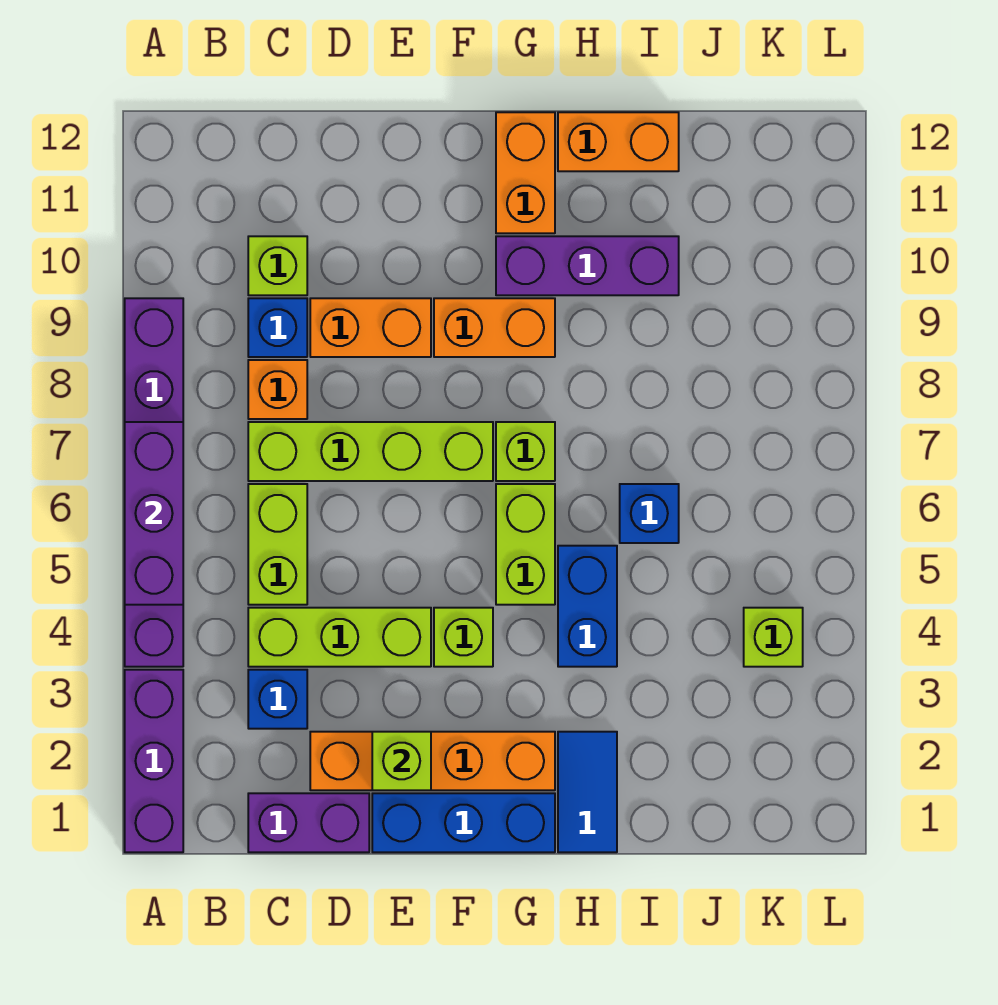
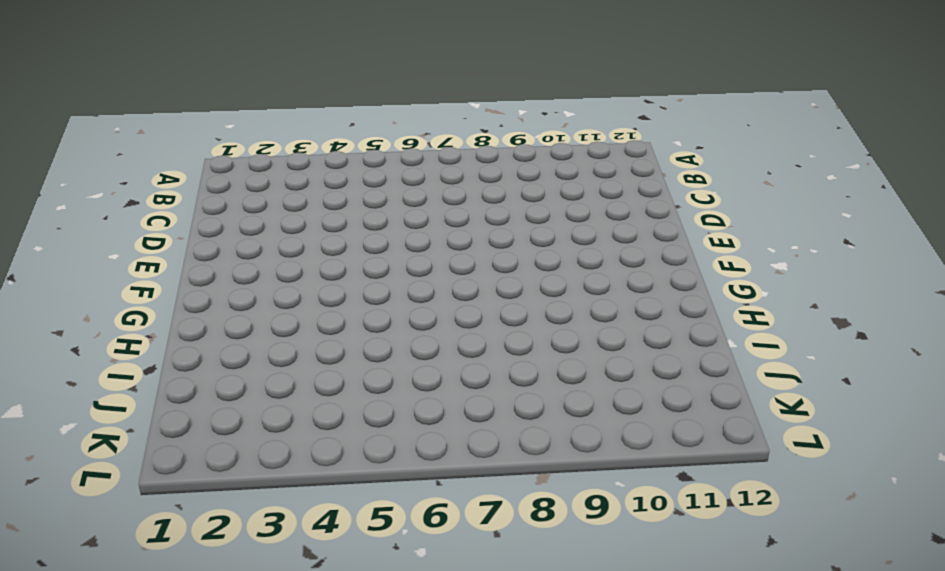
none -> purple brick A1:A3 level 1
none -> purple brick A4:A9 level 1
none -> purple brick C1:D1 level 1

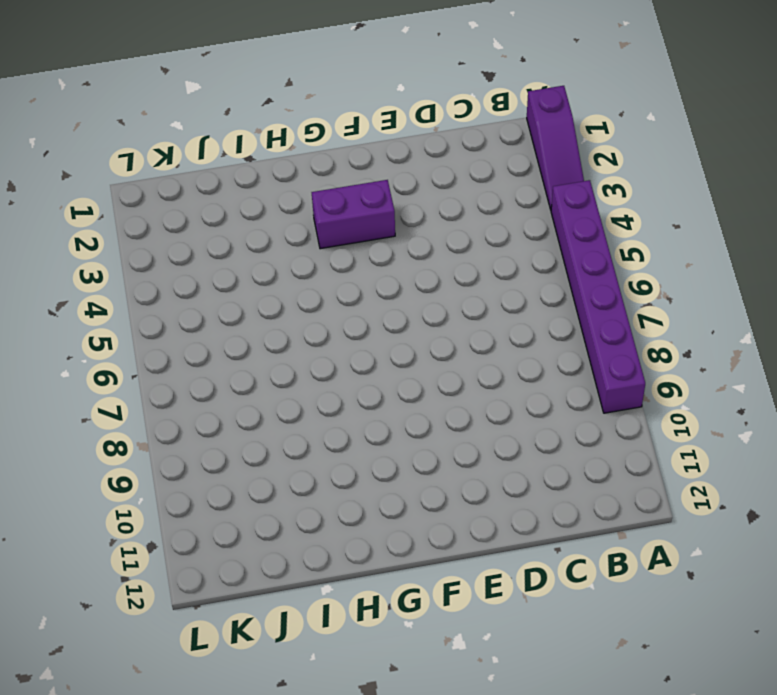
purple slope A1:A3 level 1 top 1 -> purple brick A1:A3 level 1
purple brick F3:G3 level 1 -> purple brick C1:D1 level 1
none -> blue brick C3 level 1
none -> lime brick C4:E4 level 1
none -> lime brick C5:C6 level 1

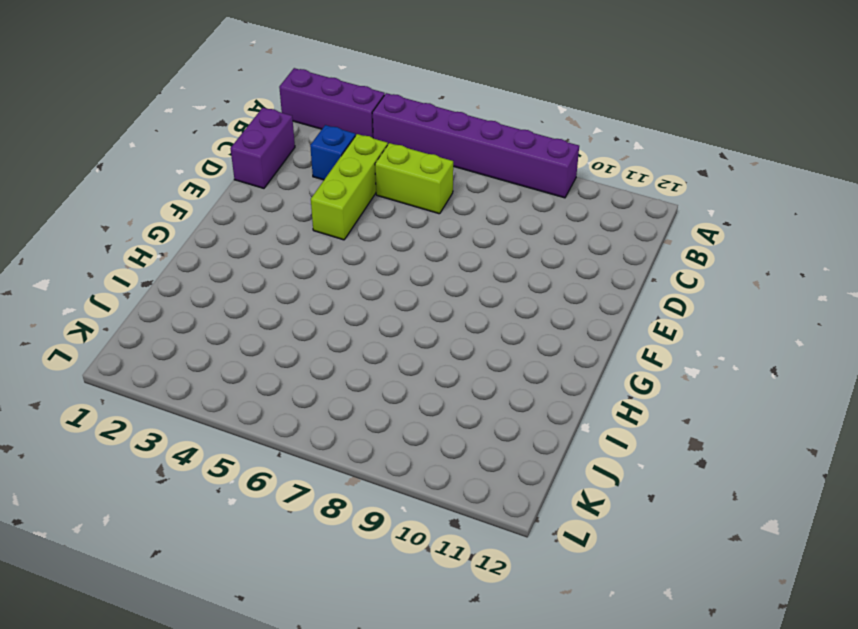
none -> lime brick C7:F7 level 1
none -> orange brick C8 level 1
none -> blue brick C9 level 1

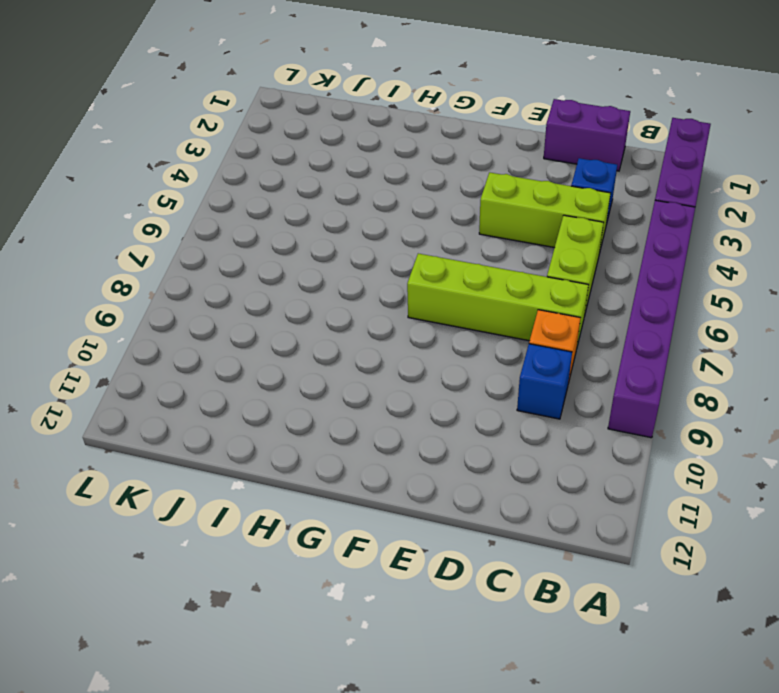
none -> lime brick C10 level 1
none -> orange brick D2:G2 level 1
none -> orange brick D9:E9 level 1

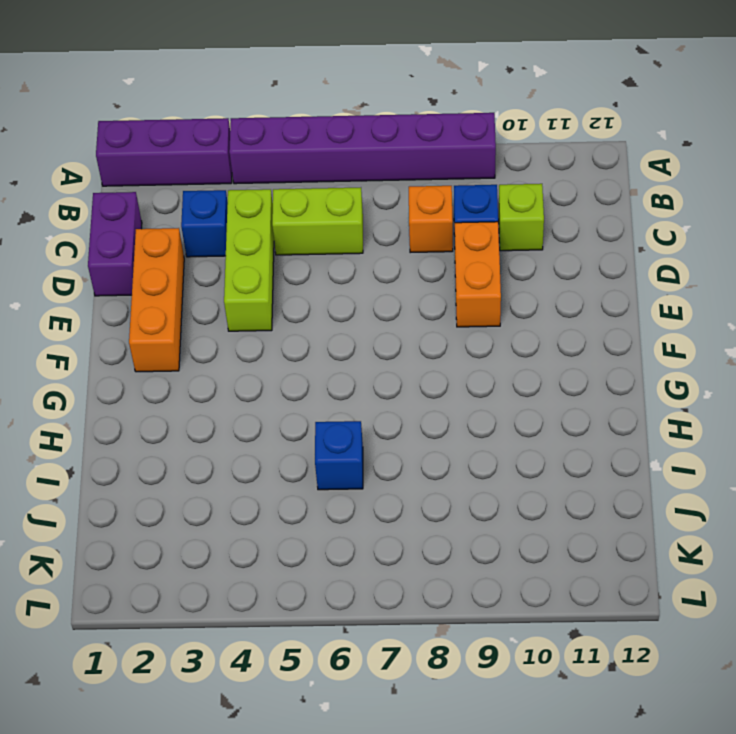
orange brick D2:F2 level 1 -> orange brick D2:G2 level 1
none -> lime brick C7:F7 level 1
none -> blue brick E1:G1 level 1
none -> lime brick F4 level 1

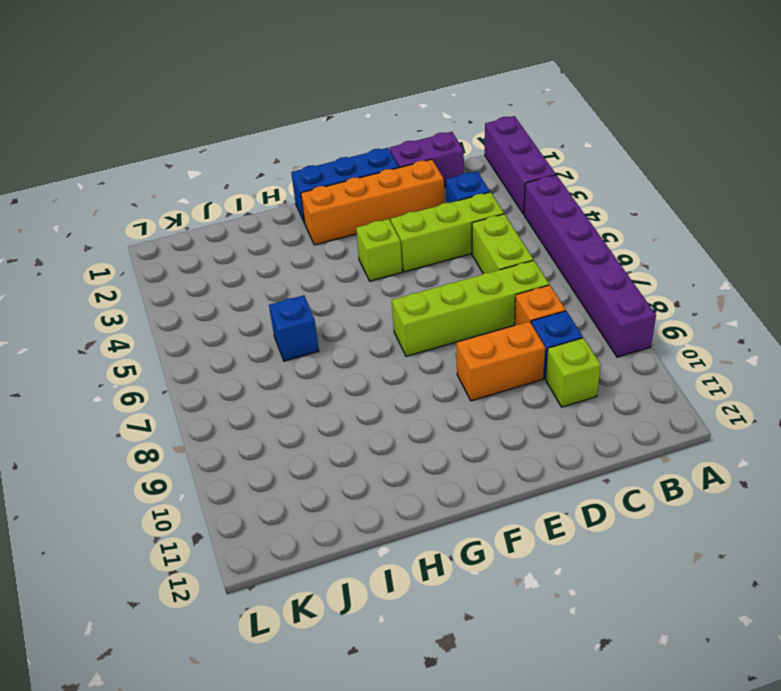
none -> orange brick F9:G9 level 1
none -> lime brick G5:G6 level 1
none -> lime brick G7 level 1

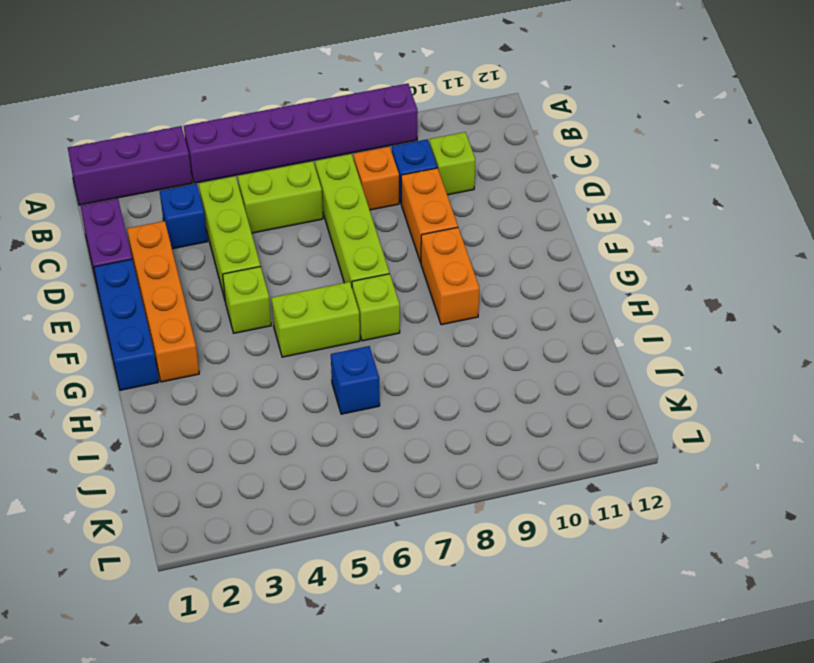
none -> purple brick G10:I10 level 1
none -> orange brick G11:G12 level 1
none -> blue tile H1:H2 level 1

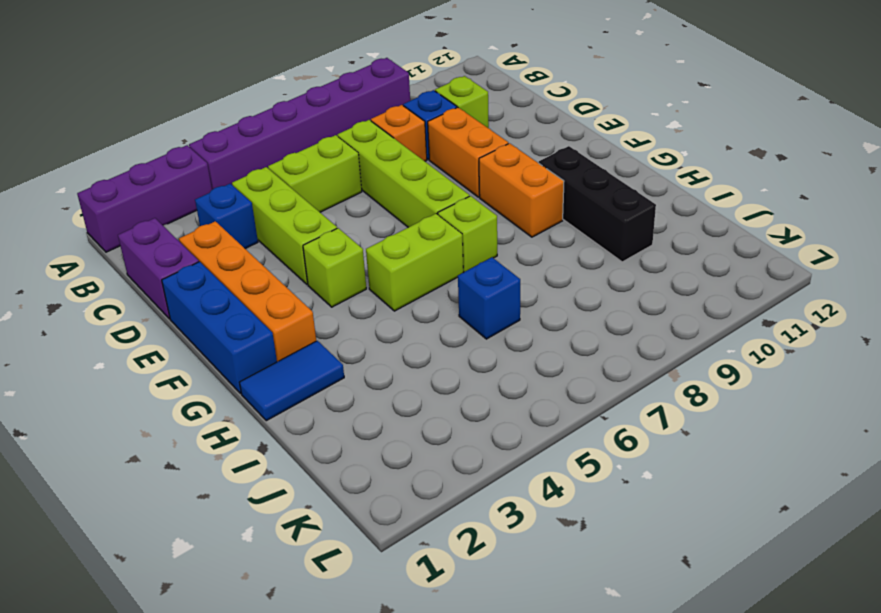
black brick G10:I10 level 1 -> purple brick G10:I10 level 1
none -> orange brick G11:G12 level 1
none -> blue brick H4:H5 level 1
none -> orange brick H12:I12 level 1

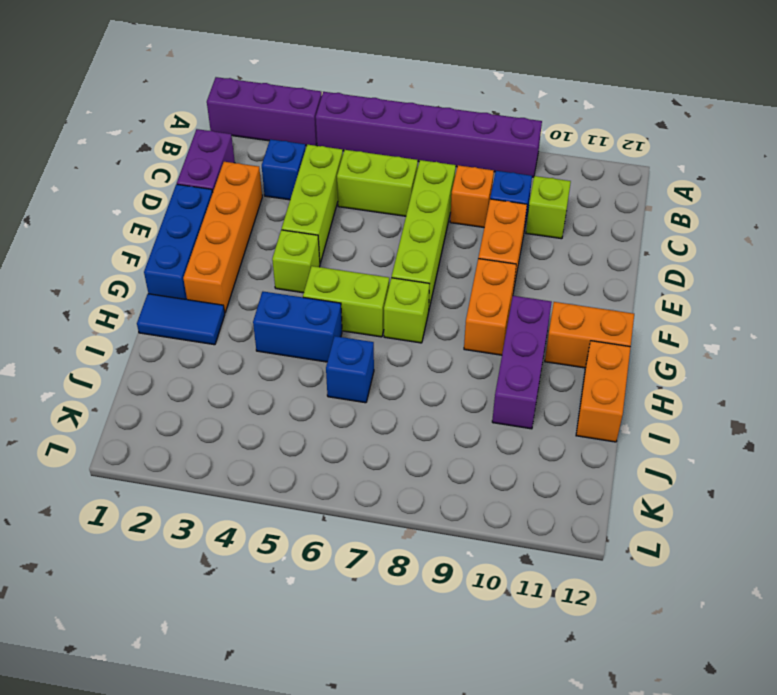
none -> lime brick K4 level 1
none -> purple brick A5:A7 level 2
none -> lime brick E2 level 2

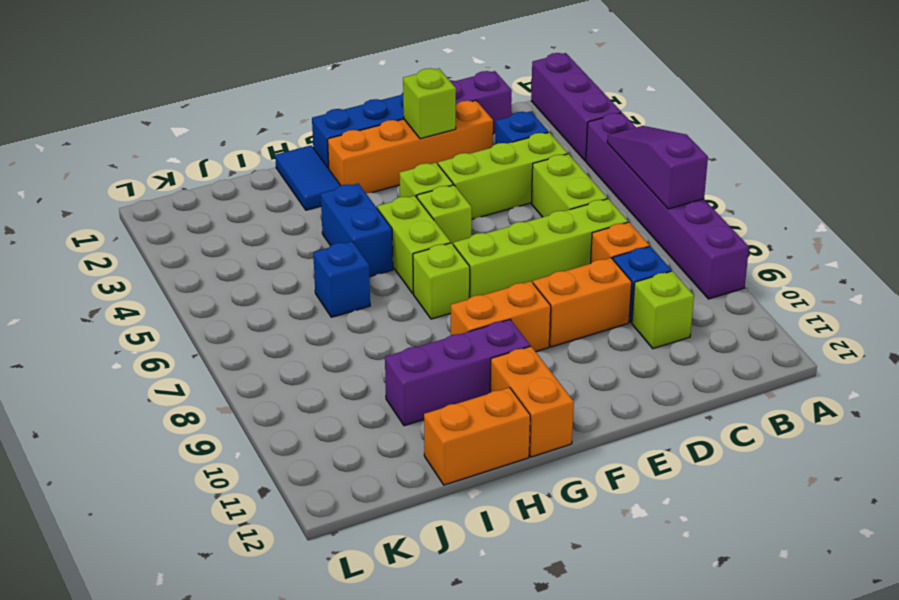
purple slope A5:A7 level 2 top 7 -> purple brick A5:A7 level 2
lime brick F5 level 1 -> lime brick K4 level 1

